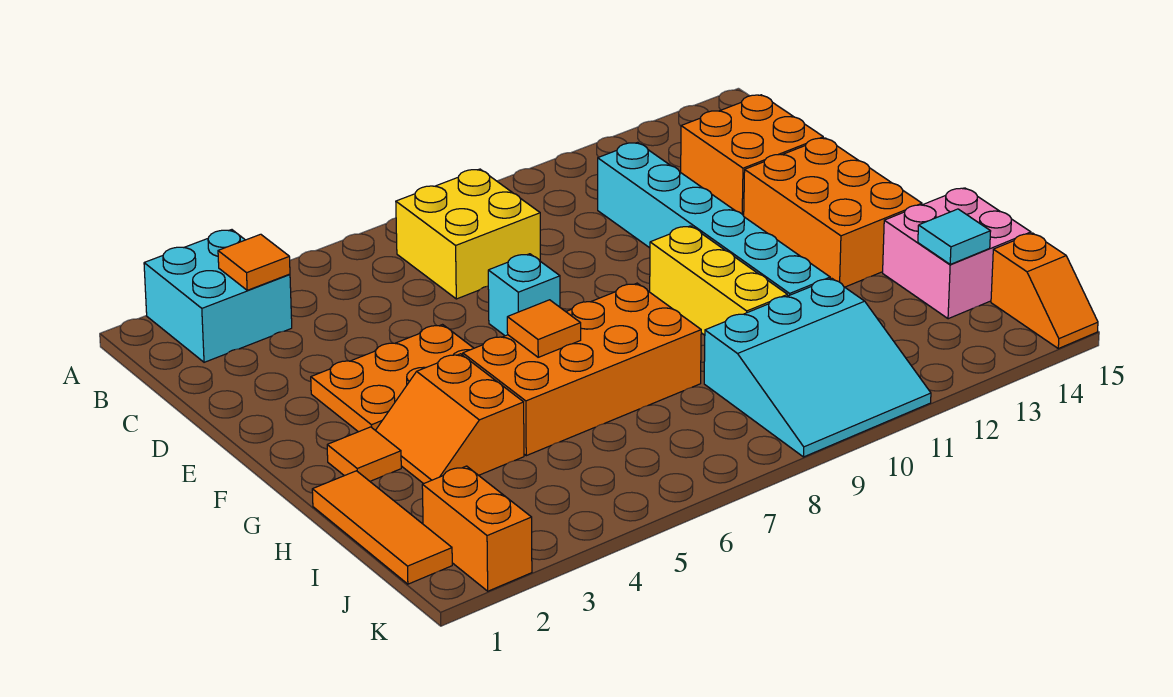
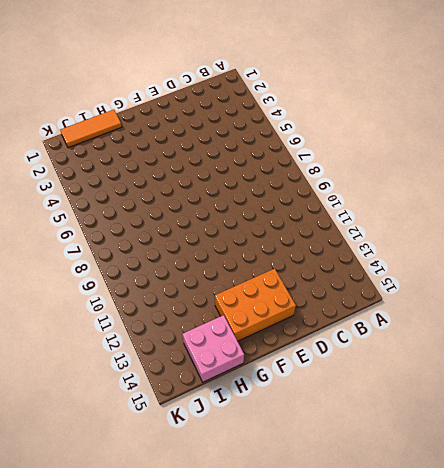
none -> cyan brick A2:B3 level 1
none -> yellow brick B7:C8 level 1
none -> cyan brick C11:H11 level 1

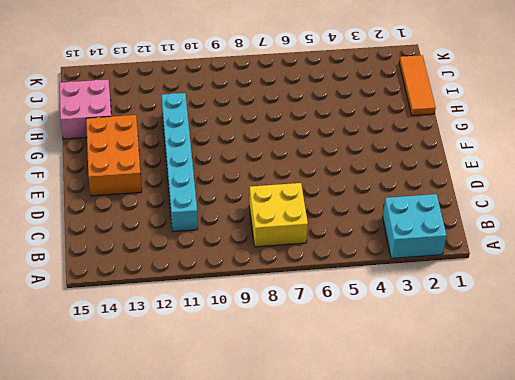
none -> orange brick C13:D14 level 1
none -> orange plate E3:F5 level 1
none -> cyan brick E7 level 1

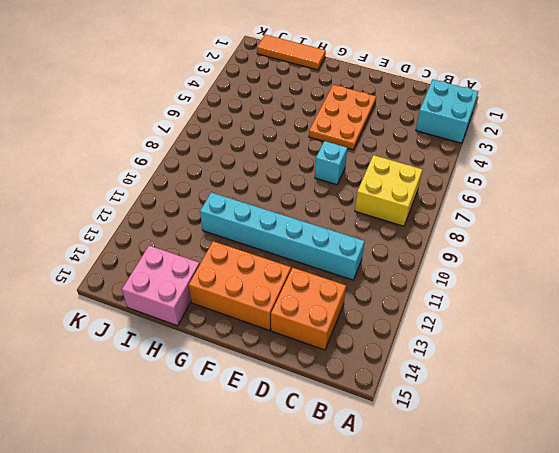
none -> yellow brick F10:H10 level 1
none -> orange tile G2 level 1
none -> orange slope G3:H4 level 1 top 4

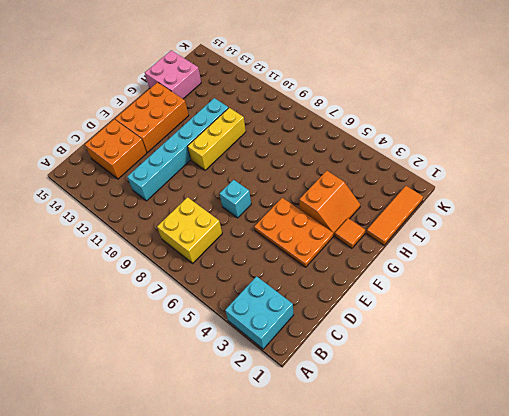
none -> orange brick G5:H8 level 1
none -> cyan slope I9:K11 level 1 top I
none -> orange brick J2:K2 level 1

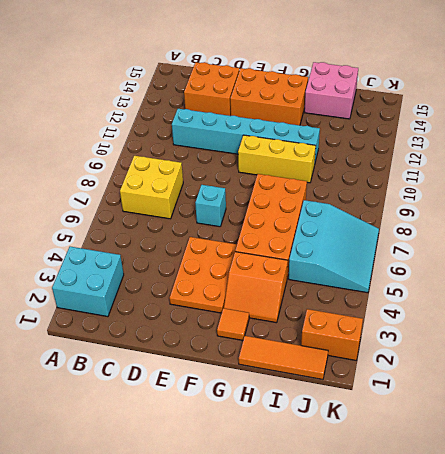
cyan slope I5:K7 level 1 top I -> cyan slope I9:K11 level 1 top I
none -> orange slope J15:K15 level 1 top J
none -> orange tile B3 level 2
none -> orange tile G6 level 2

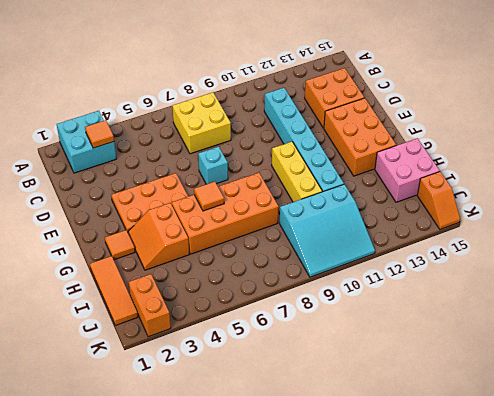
none -> cyan tile I14 level 2

